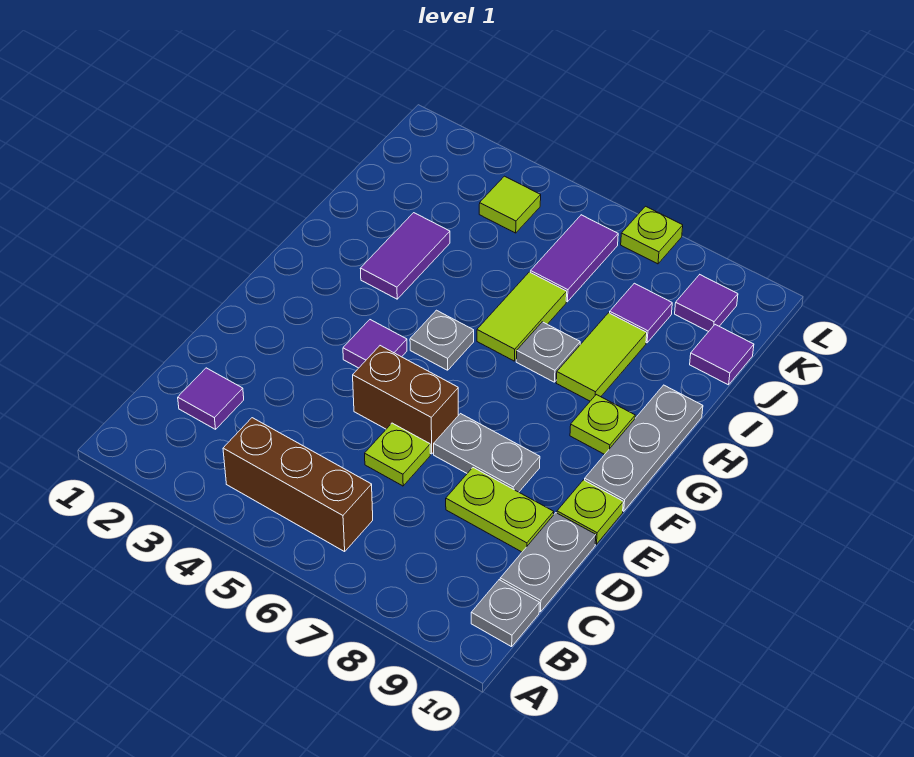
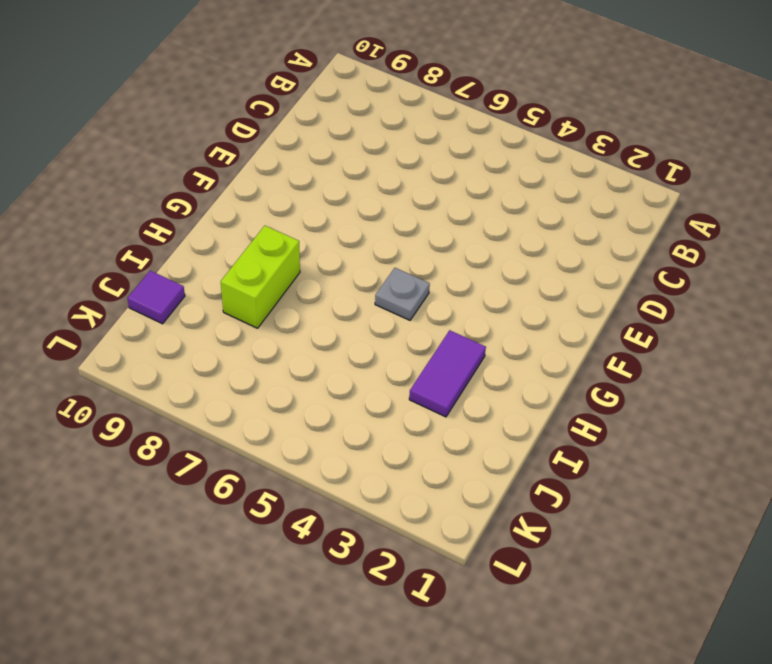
lime brick H8:I8 level 1 -> lime tile H8:I8 level 1
none -> brown brick B4:B6 level 1
none -> grey plate B10 level 1
none -> purple tile C2 level 1

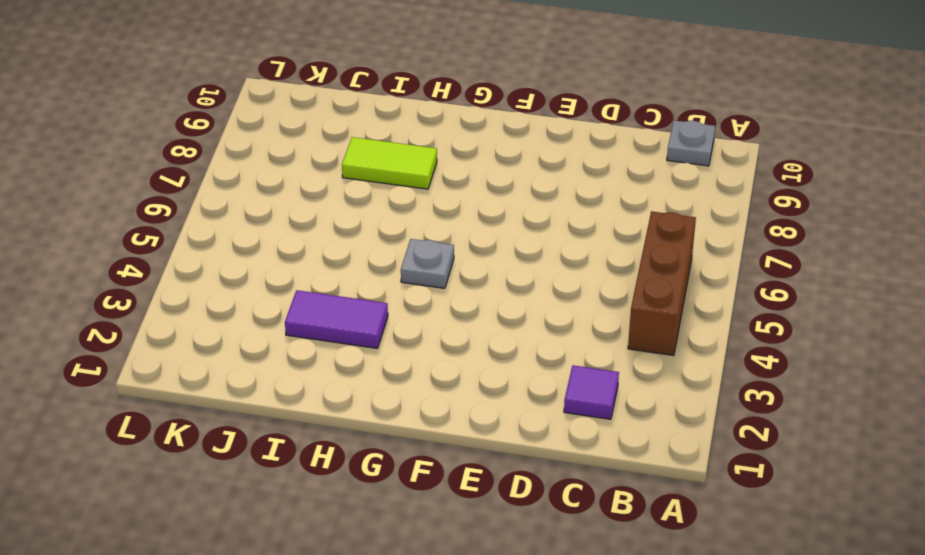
none -> grey plate C10:D10 level 1
none -> lime plate D6 level 1
none -> lime plate D8:D9 level 1

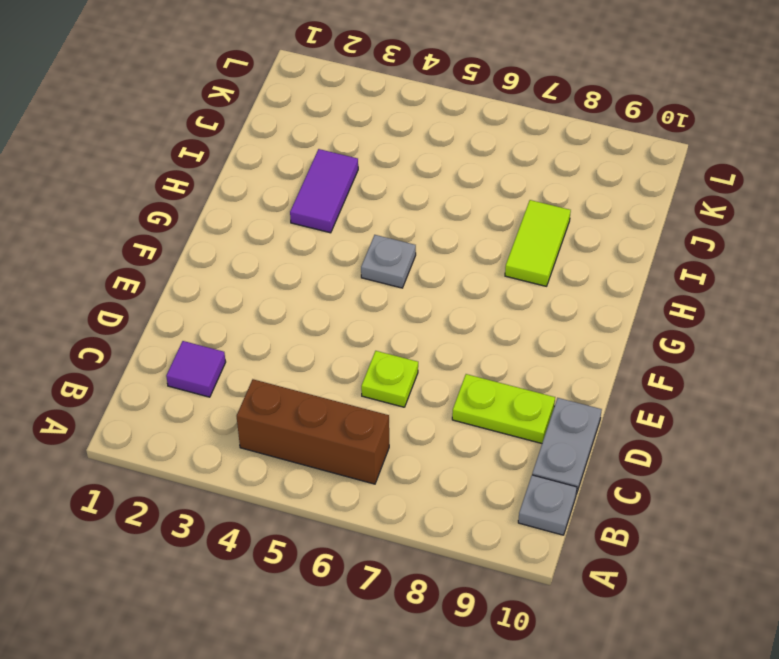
none -> brown brick E5:E6 level 1
none -> grey plate E7:E8 level 1
none -> lime plate E10 level 1

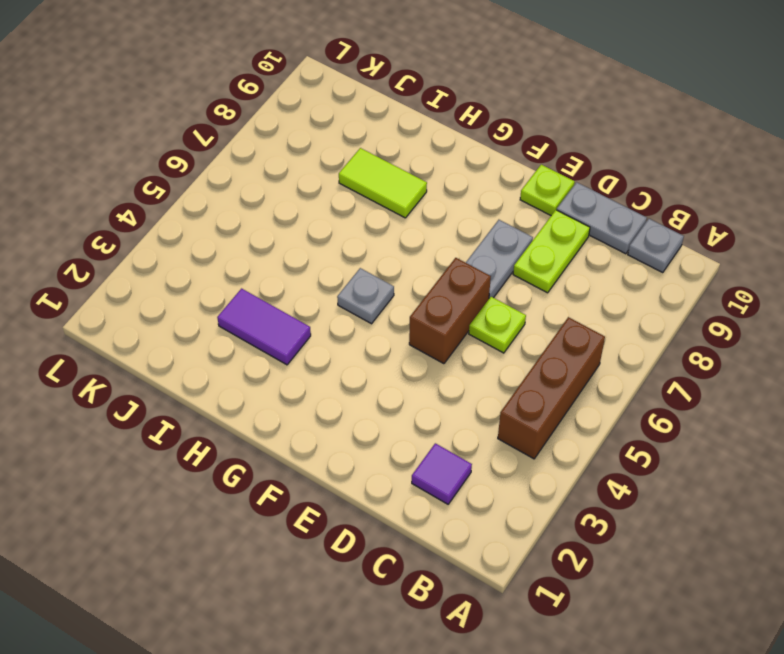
none -> purple tile F4 level 1
none -> grey plate F10:H10 level 1
none -> lime plate G9 level 1

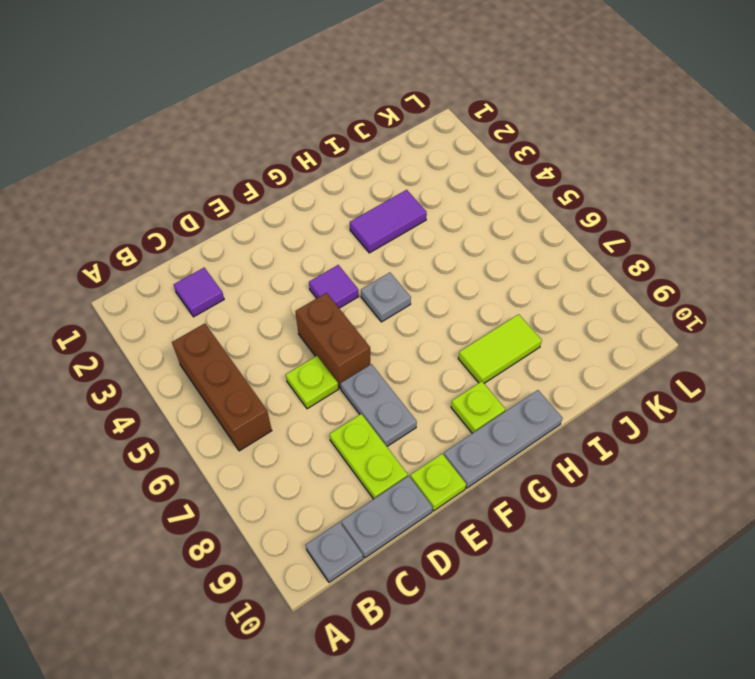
none -> lime tile H6:I6 level 1
none -> grey plate H7 level 1
none -> purple tile J6:K6 level 1

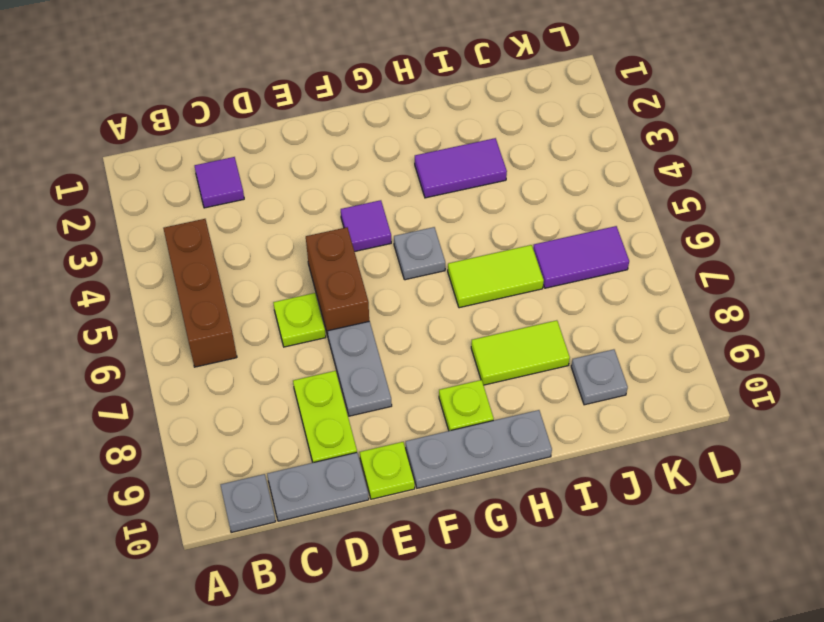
grey plate J9 level 1 -> grey plate H7 level 1
none -> purple tile J8 level 1
none -> purple tile J10 level 1
none -> lime tile K4 level 1

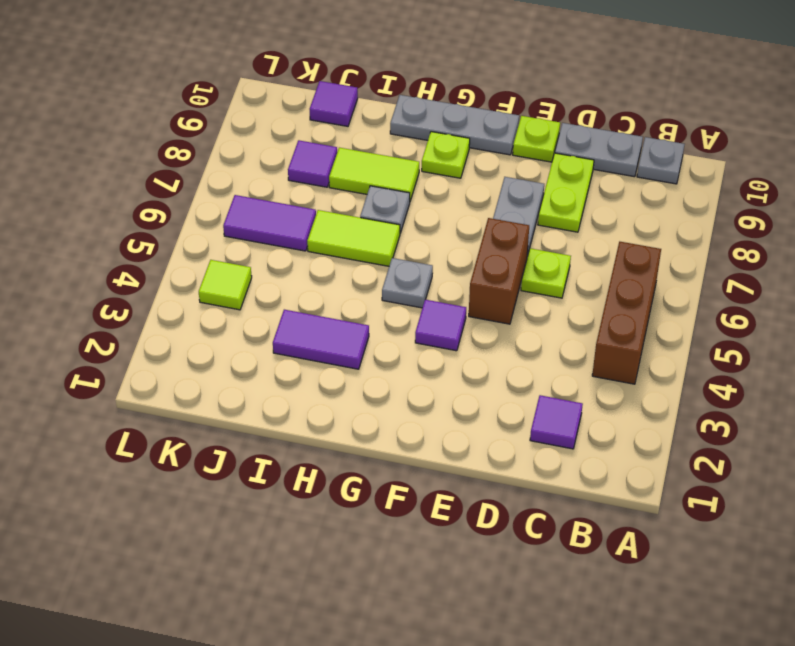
none -> purple tile K9 level 1
none -> lime plate L7 level 1

